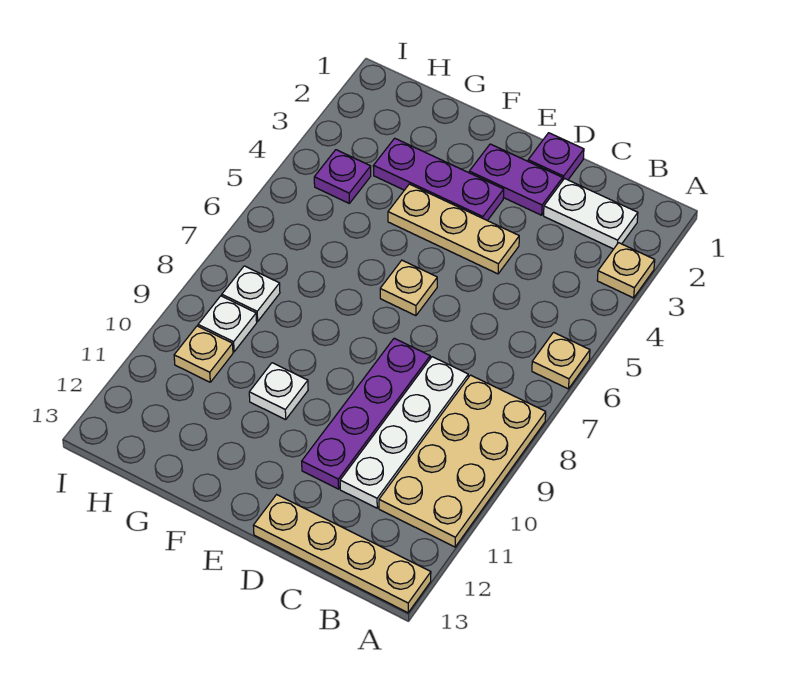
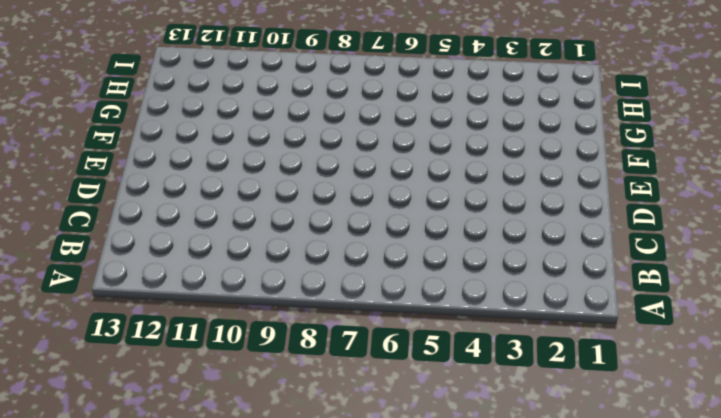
none -> tan plate A3 level 1
none -> tan plate A6 level 1
none -> tan plate A8:B11 level 1

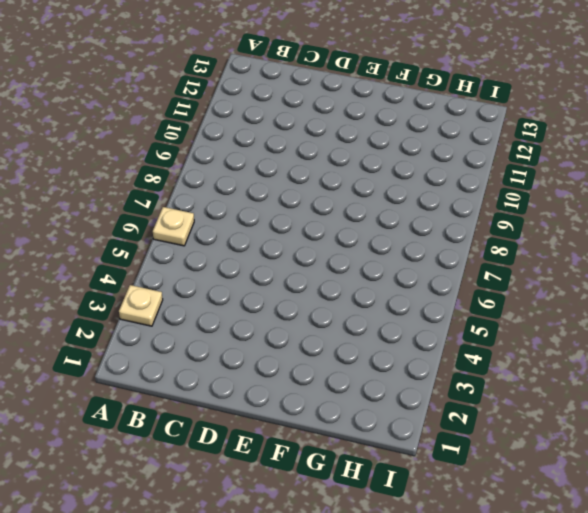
none -> tan plate A8:B11 level 1
none -> tan plate A13:D13 level 1
none -> white plate B2:C2 level 1

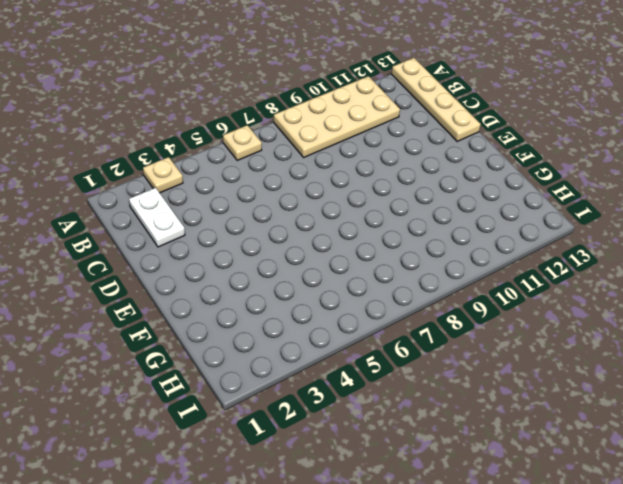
none -> white plate C8:C11 level 1
none -> purple plate D1 level 1
none -> purple plate D2:E2 level 1

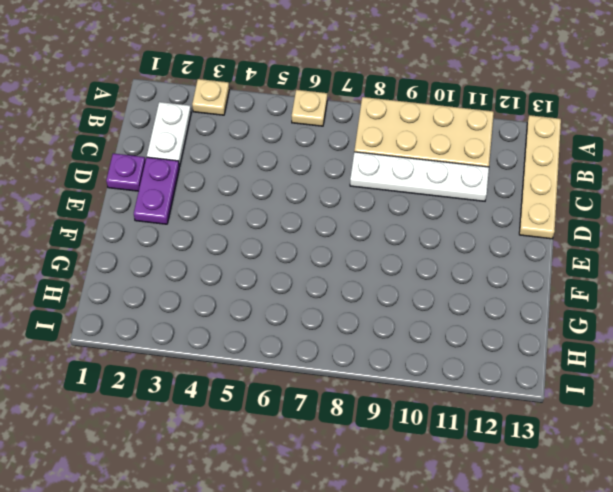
none -> tan plate D4:F4 level 1
none -> purple plate D8:D11 level 1
none -> purple plate E3:G3 level 1

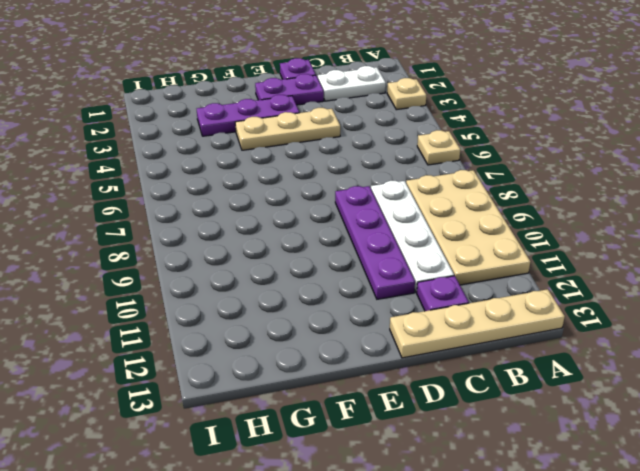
purple plate C12 level 1 -> purple plate H4 level 1
none -> tan plate E6 level 1
none -> white plate F10 level 1
none -> white plate H8 level 1

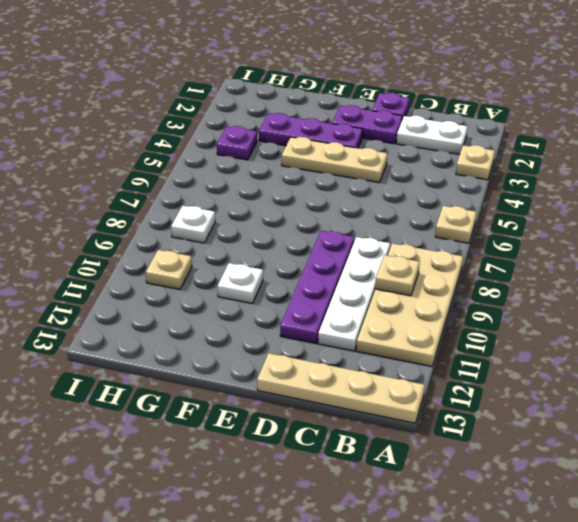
tan plate B9 level 2 -> tan plate E6 level 1
none -> white plate H9 level 1

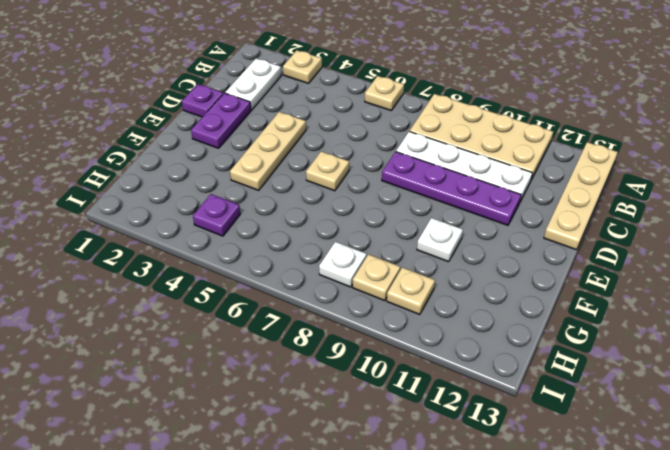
tan plate H9 level 1 -> white plate H9 level 1
none -> purple plate E3:G3 level 1

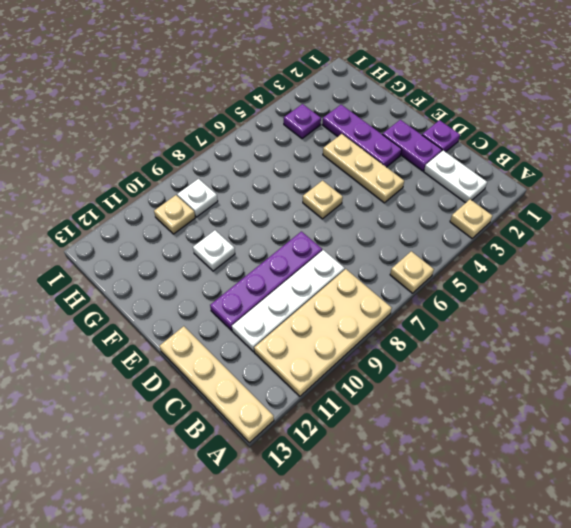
none -> white plate H8 level 1

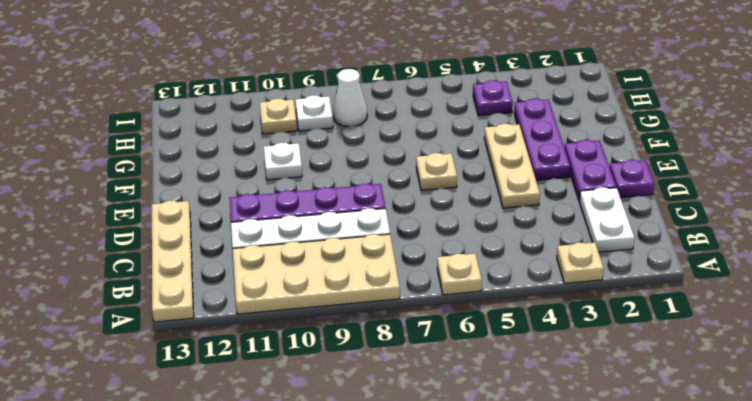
white cone H8 level 1 -> white plate H8 level 1

